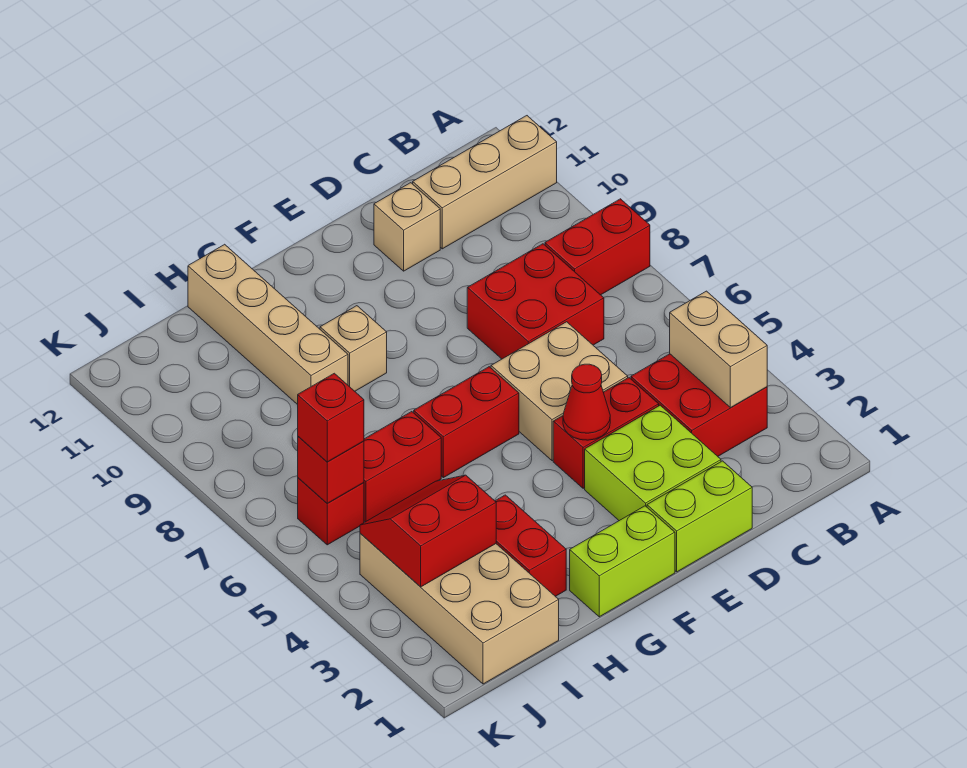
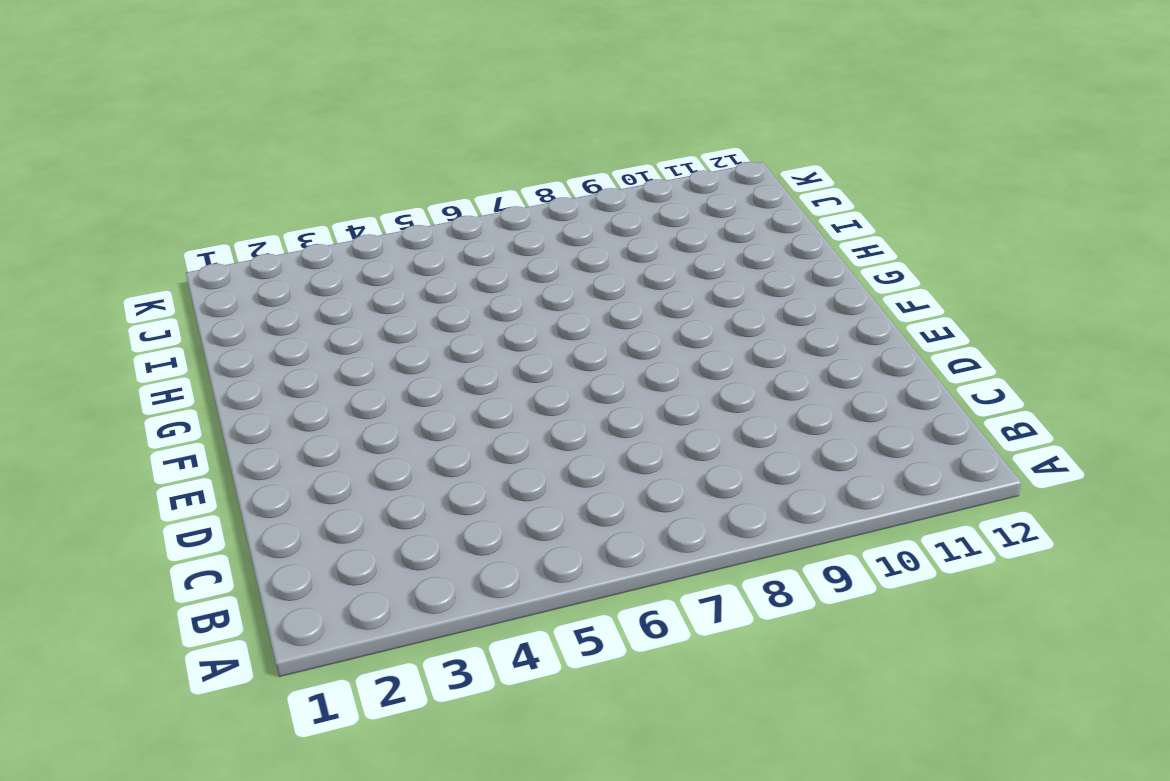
none -> red brick A8:B8 level 1
none -> tan brick A11:C11 level 1
none -> red brick B3:C4 level 1

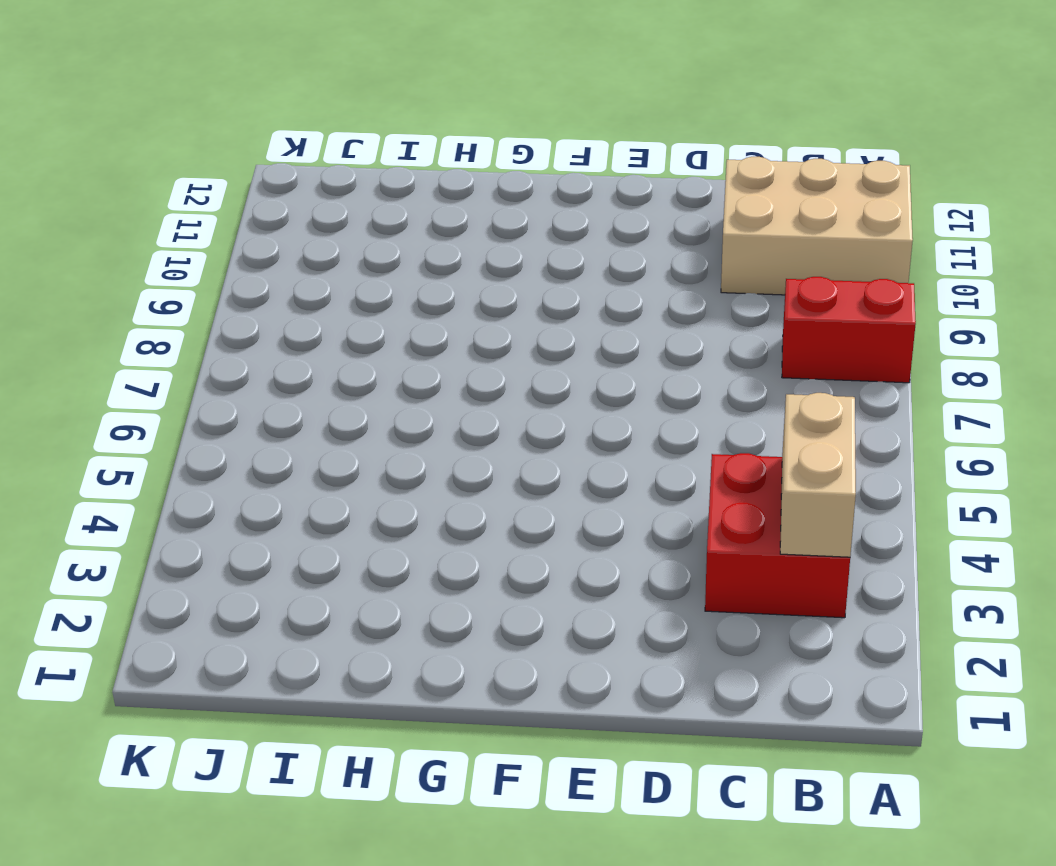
tan brick A10:C11 level 1 -> tan brick A11:C11 level 1
none -> red brick C7:D8 level 1
none -> lime brick D1:E1 level 1
none -> lime brick D2:E3 level 1

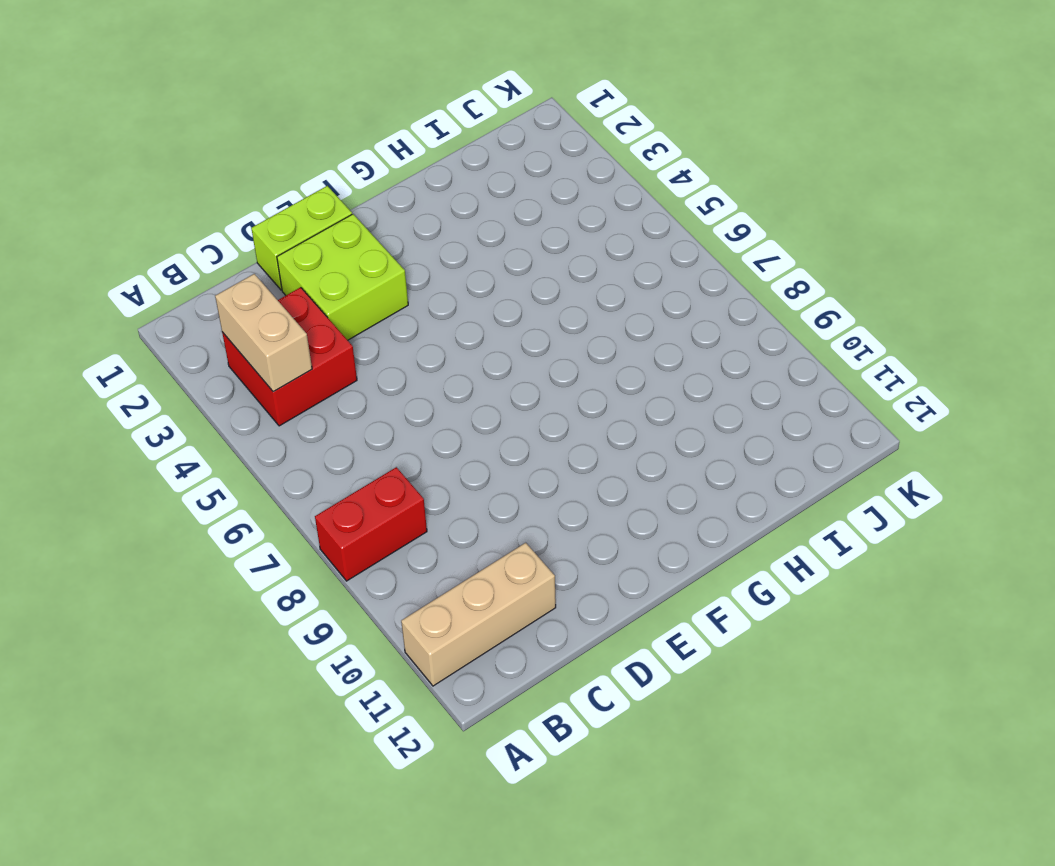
none -> red brick C7:D8 level 1
none -> red brick D4:E4 level 1
none -> tan brick D5:E6 level 1

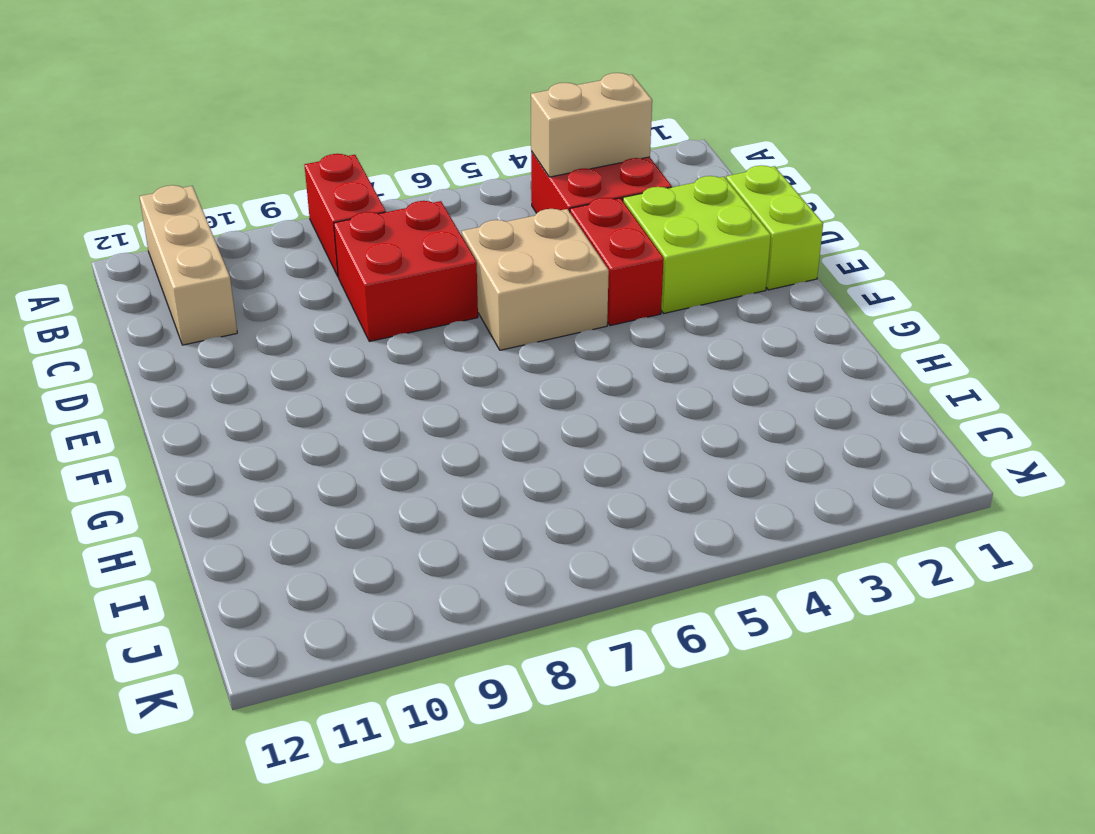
none -> tan brick D11 level 1
none -> lime brick F1:G1 level 1
none -> red brick F6:G6 level 1

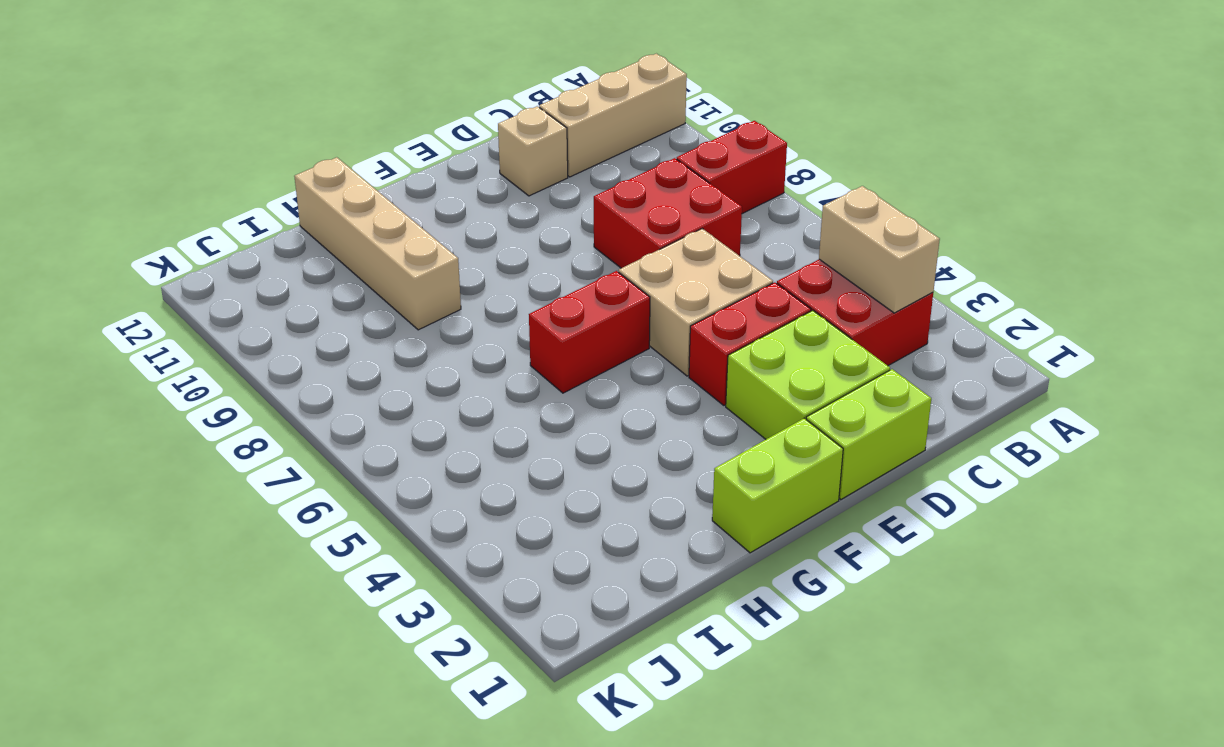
none -> tan brick G9 level 1
none -> red brick H2:H3 level 1
none -> red brick H6:I6 level 1

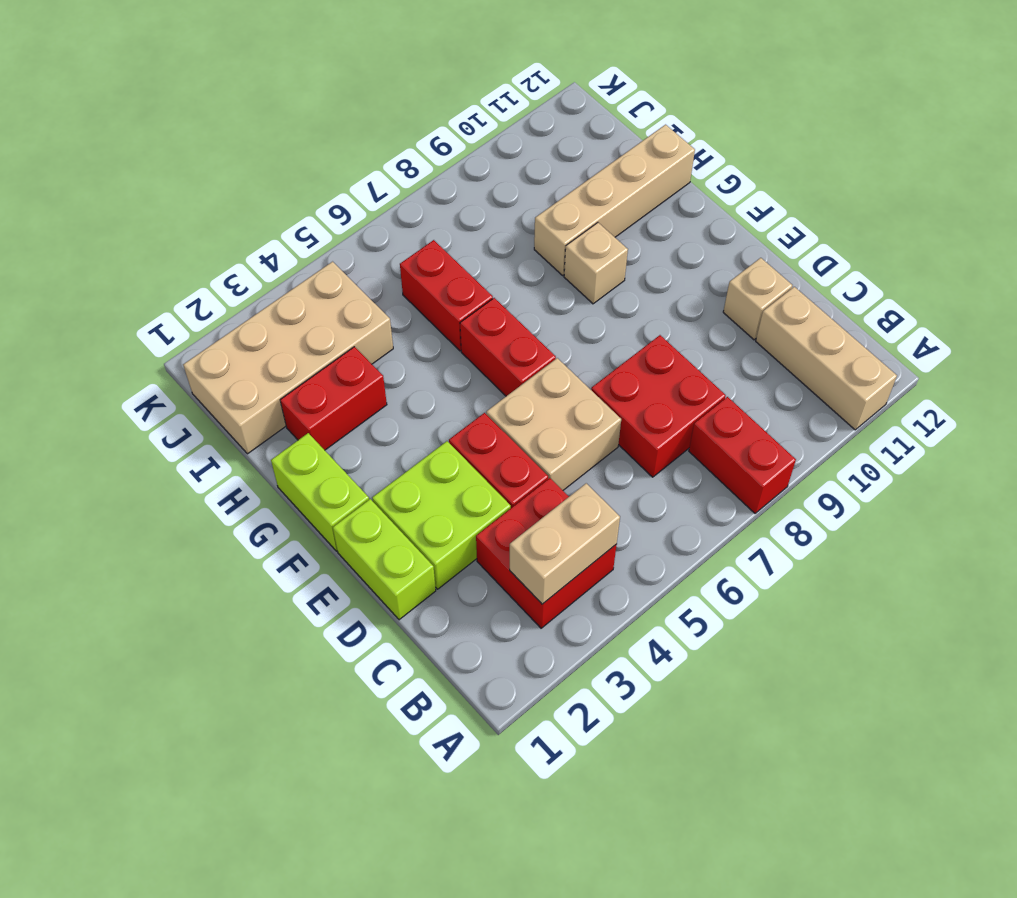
none -> red brick J6 level 1
none -> red cone E4 level 2
none -> red slope I3:J4 level 2 top 3

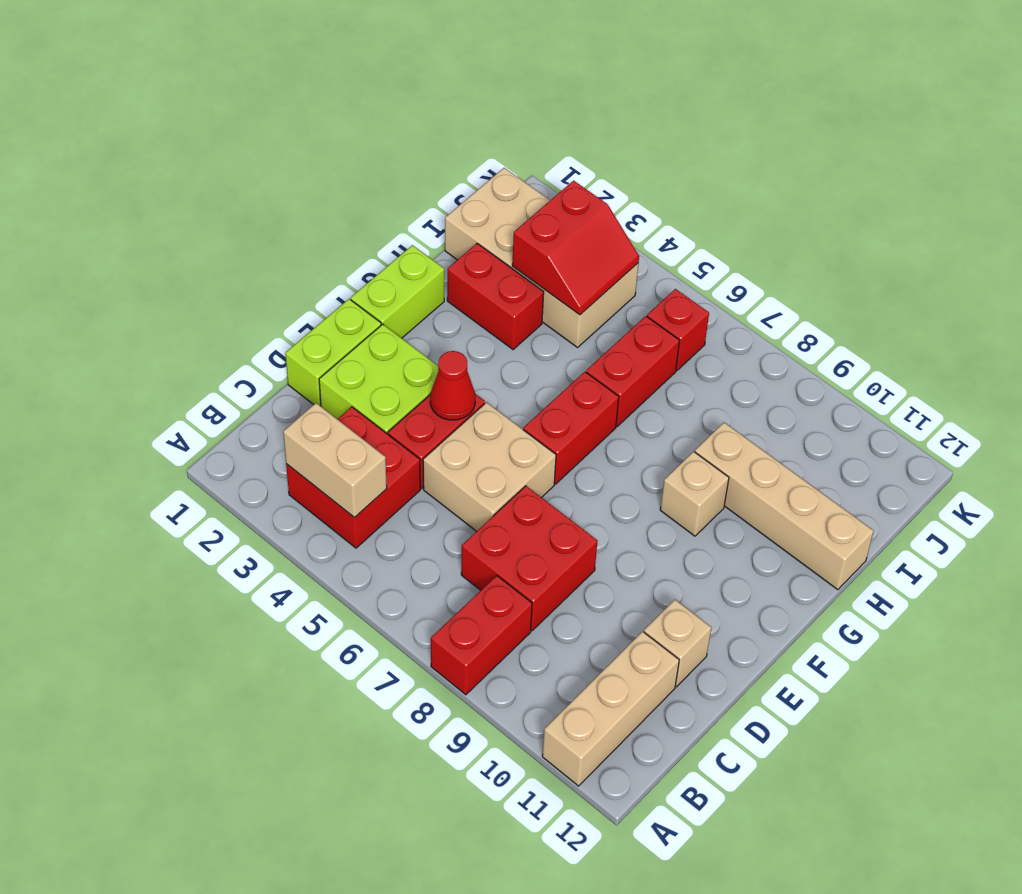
none -> red brick J6 level 2
none -> red brick J6 level 3

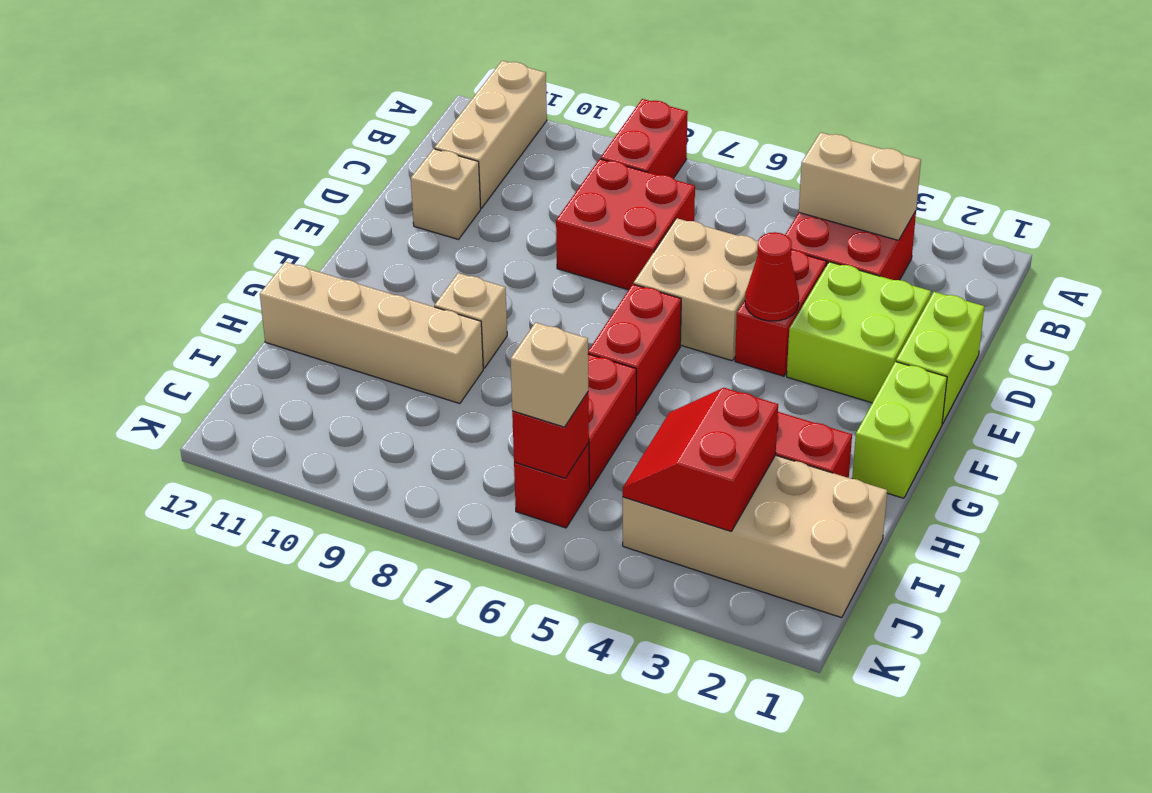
tan brick J6 level 3 -> red brick J6 level 3

